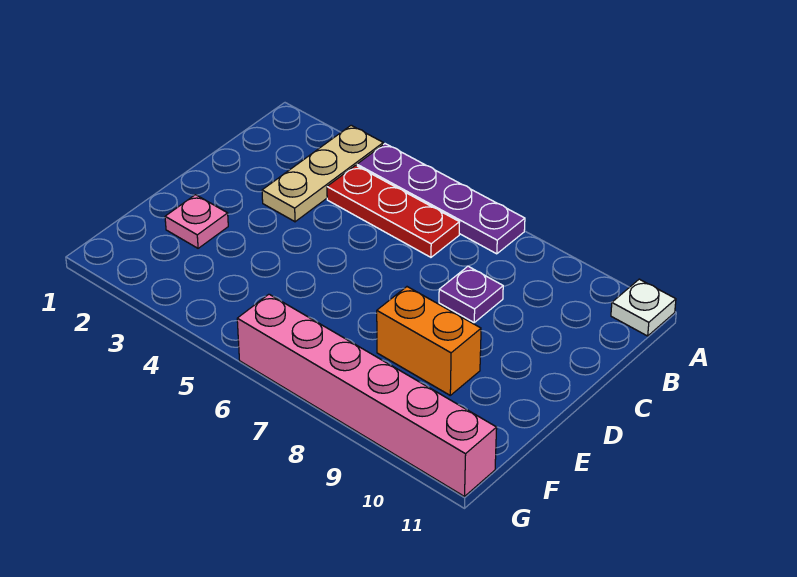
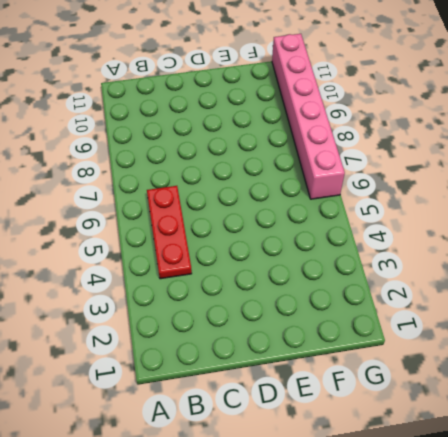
none -> tan plate A3:C3 level 1
none -> purple plate A4:A7 level 1

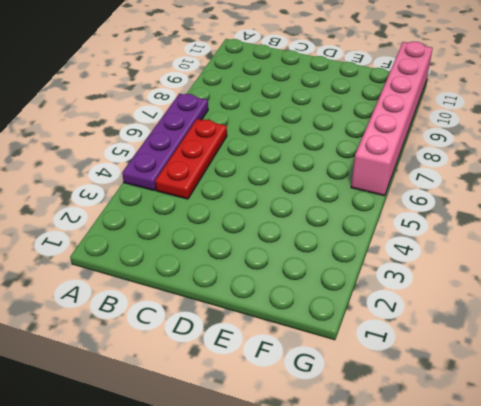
none -> tan plate A3:C3 level 1
none -> white plate A11 level 1

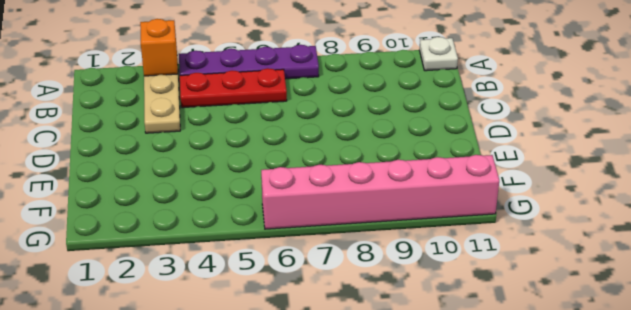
orange brick A3 level 2 -> none
none -> purple plate C8 level 1
none -> pink plate E2 level 1

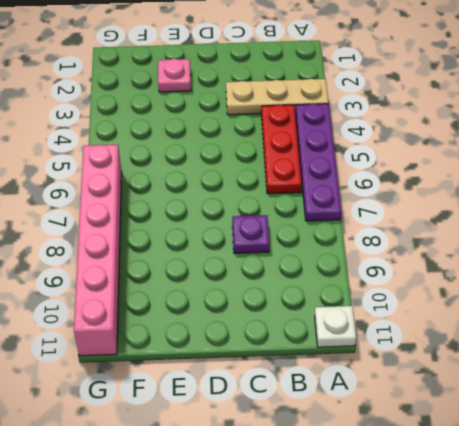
none -> orange brick E8:E9 level 1

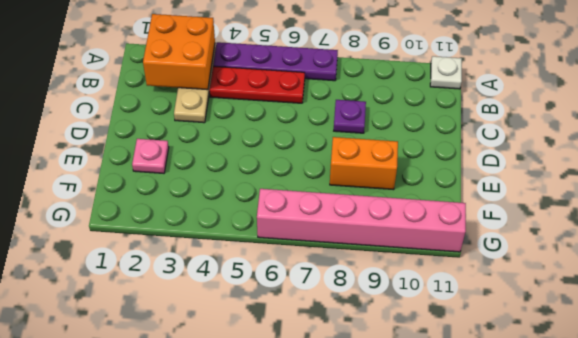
orange brick A2:B3 level 2 -> none

